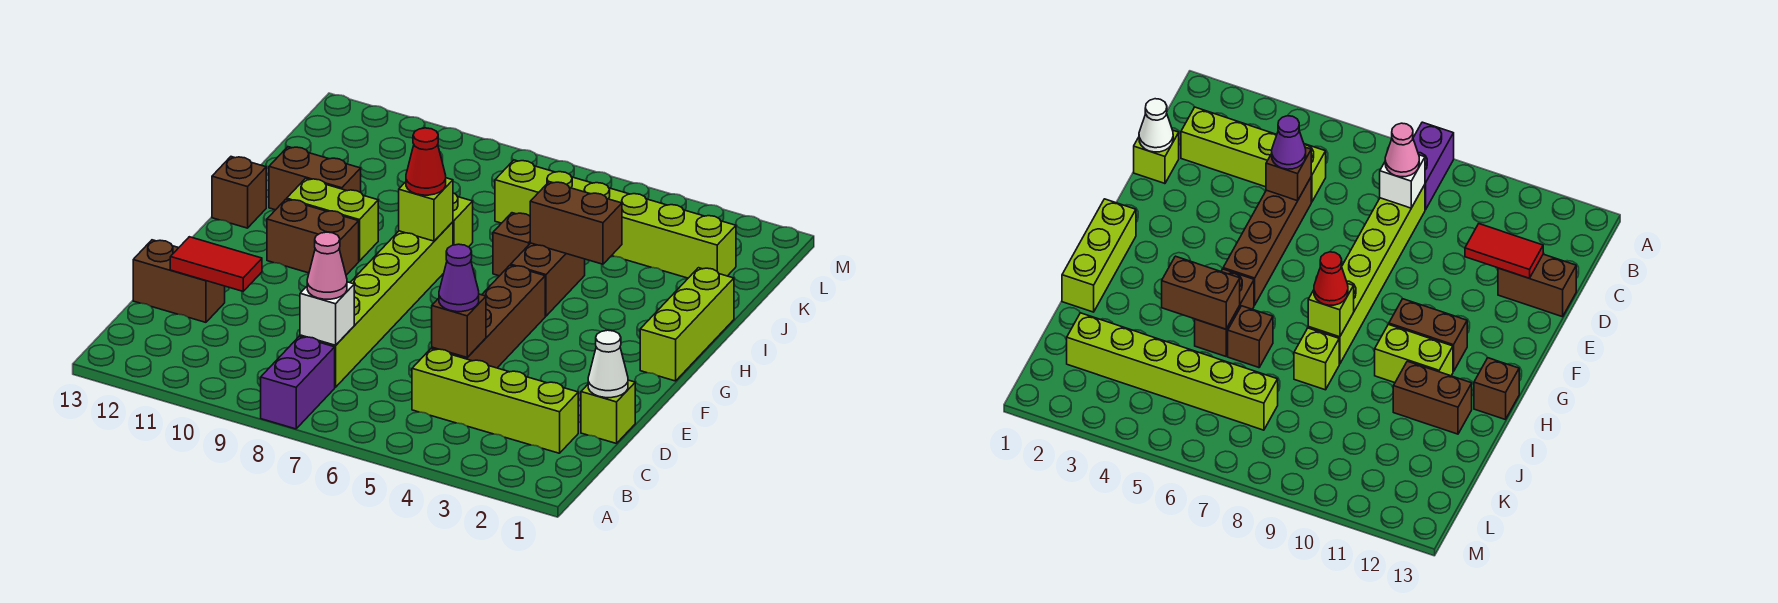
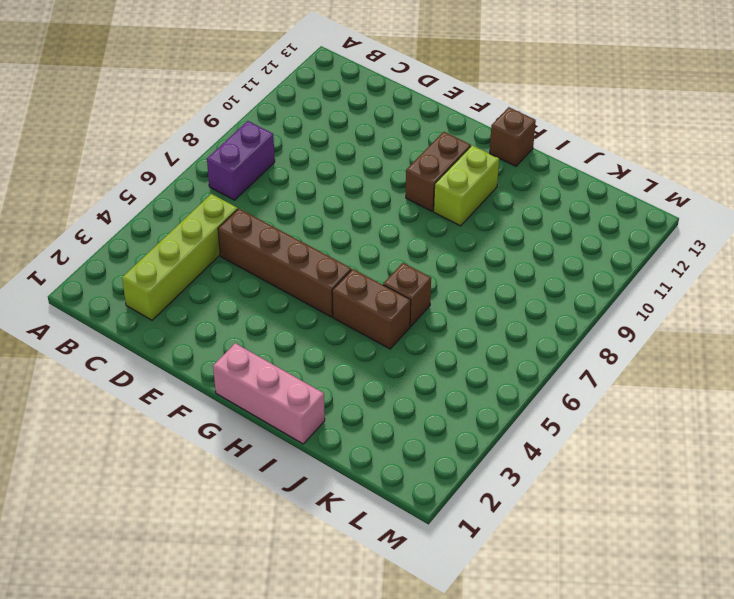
purple brick B7:B8 level 1 -> purple brick A8:B8 level 1
pink brick G1:I1 level 1 -> lime brick G1:I1 level 1
none -> lime brick C8:H8 level 1
none -> lime brick D1 level 1
none -> brown brick D12:D13 level 1

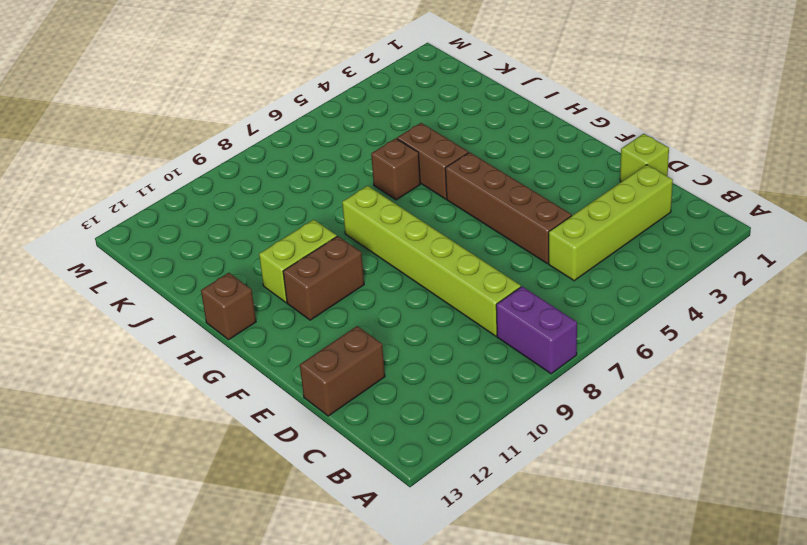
none -> lime brick G1:I1 level 1
none -> lime brick I8 level 1
none -> brown brick I11:I12 level 1

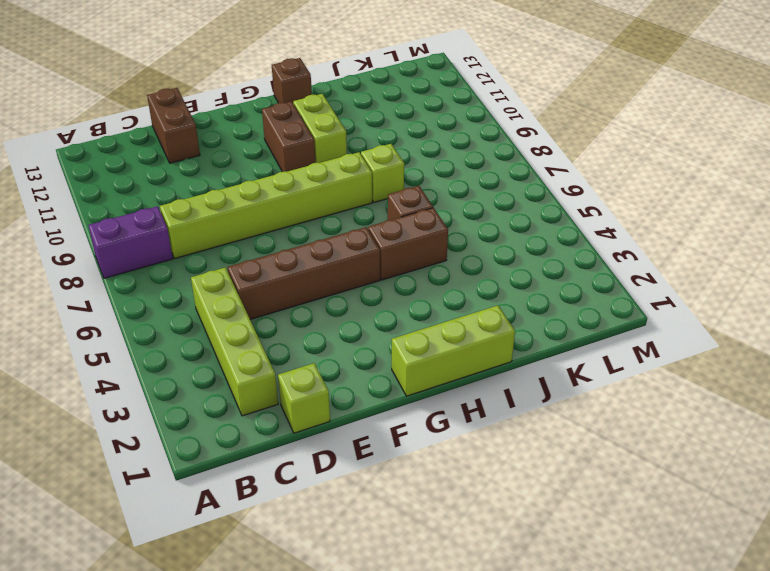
none -> brown brick I11:I12 level 1
none -> lime brick K2:K7 level 1
none -> white brick C8 level 2

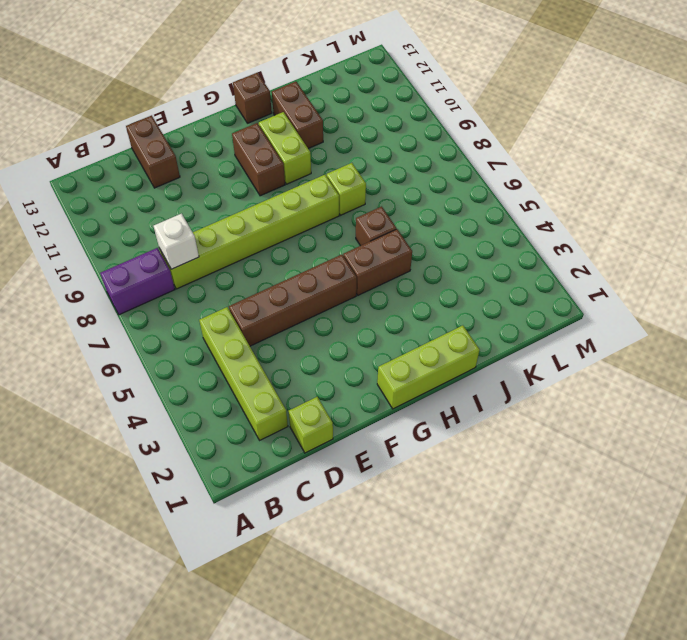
none -> lime brick K2:K7 level 1
none -> white cone D1 level 2
none -> brown brick D5 level 2

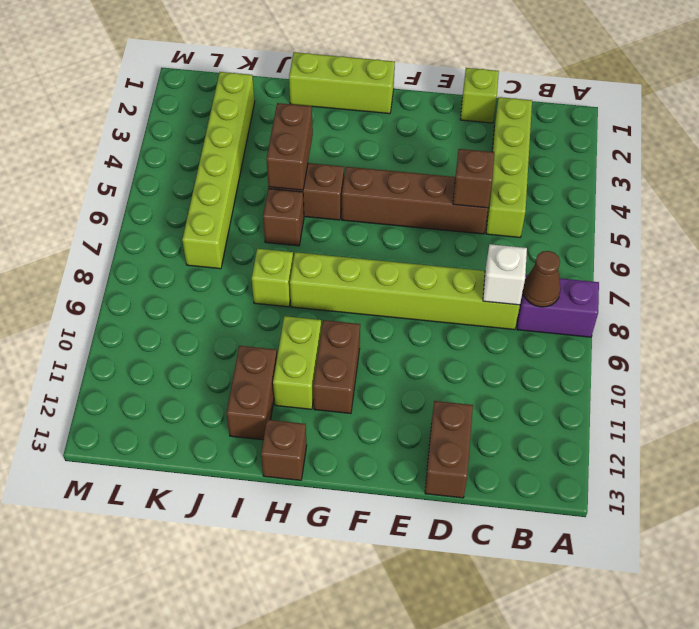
brown cone B8 level 2 -> none
none -> white cone D1 level 2
none -> red tile D11:D12 level 2
none -> lime brick H8 level 2

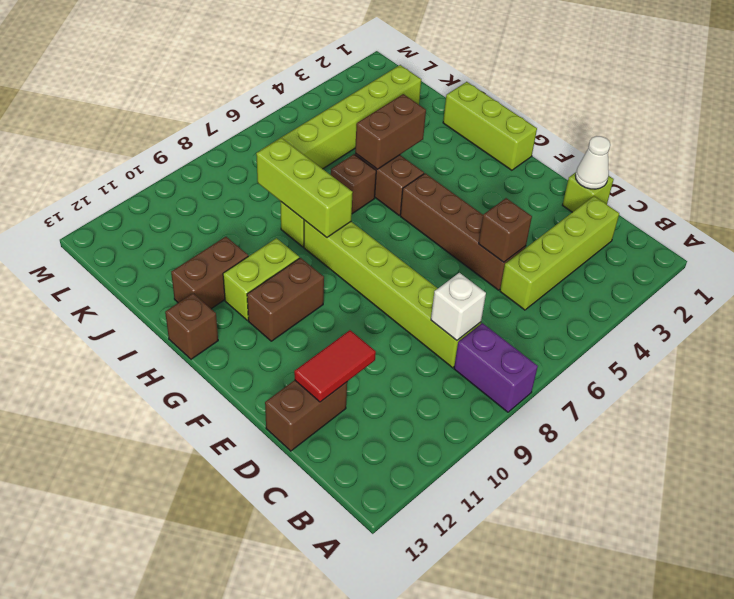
lime brick H8:J8 level 2 -> lime brick H8 level 2
none -> pink cone C8 level 3
none -> purple cone D5 level 3
none -> red cone H8 level 3

